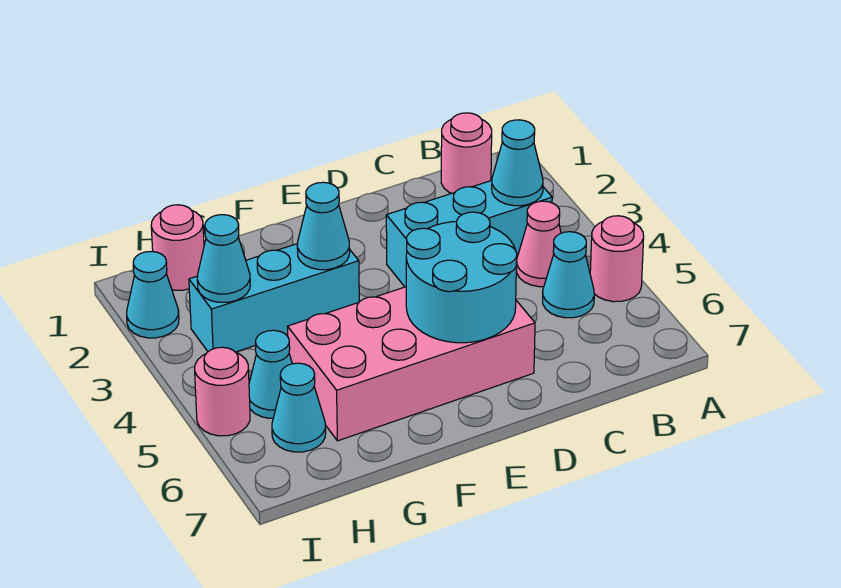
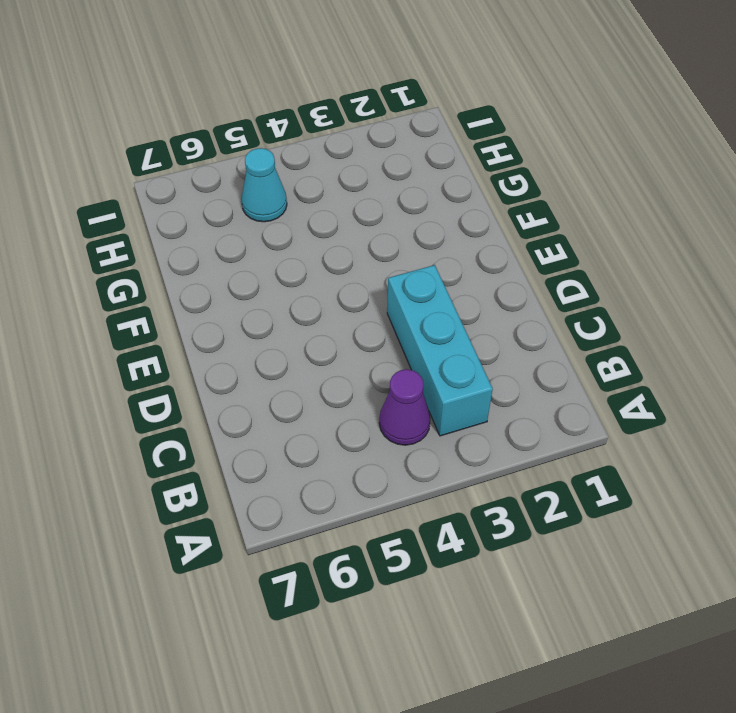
purple cone B4 level 1 -> pink cone B4 level 1
none -> pink round brick A5 level 1
none -> pink round brick B1 level 1
none -> cyan cone B5 level 1

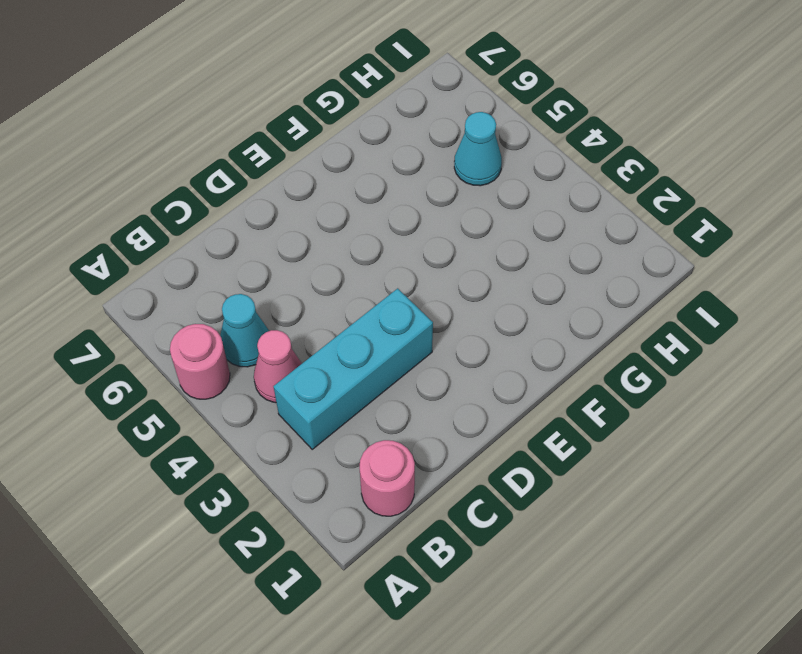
none -> pink brick D5:G6 level 1
none -> cyan brick F3:H3 level 1
none -> pink round brick H1 level 1

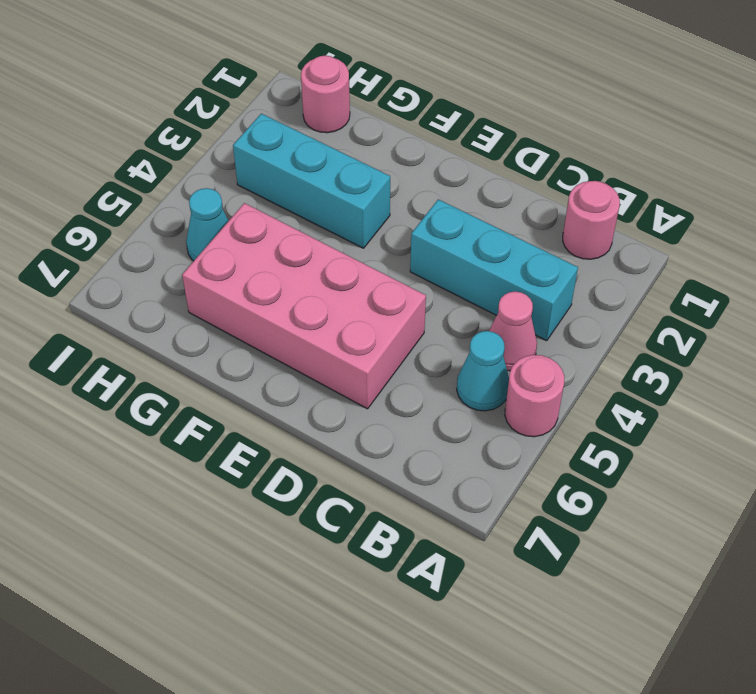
none -> cyan cone H6 level 1
none -> cyan cone I2 level 1
none -> pink round brick I5 level 1

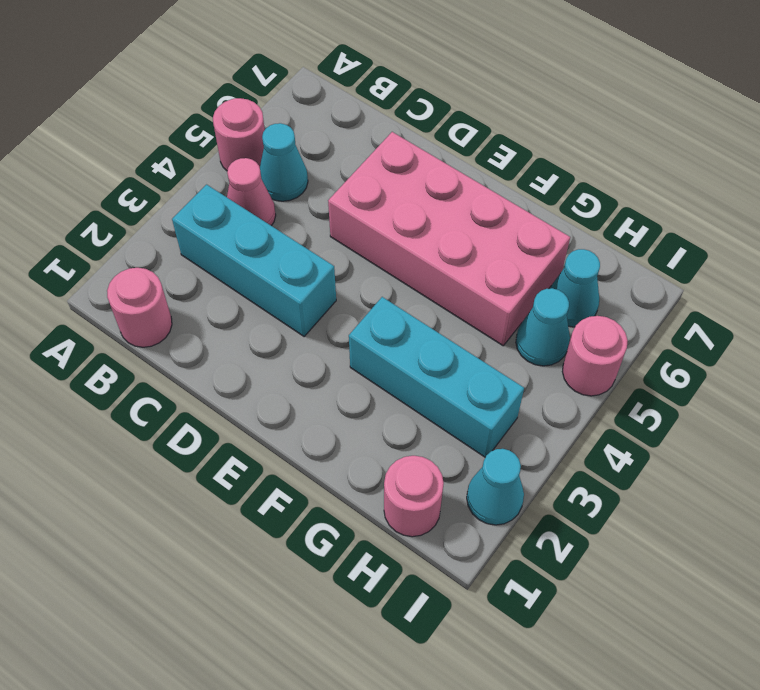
none -> cyan cone B3 level 2
none -> cyan round brick D5:E6 level 2
none -> cyan cone F3 level 2

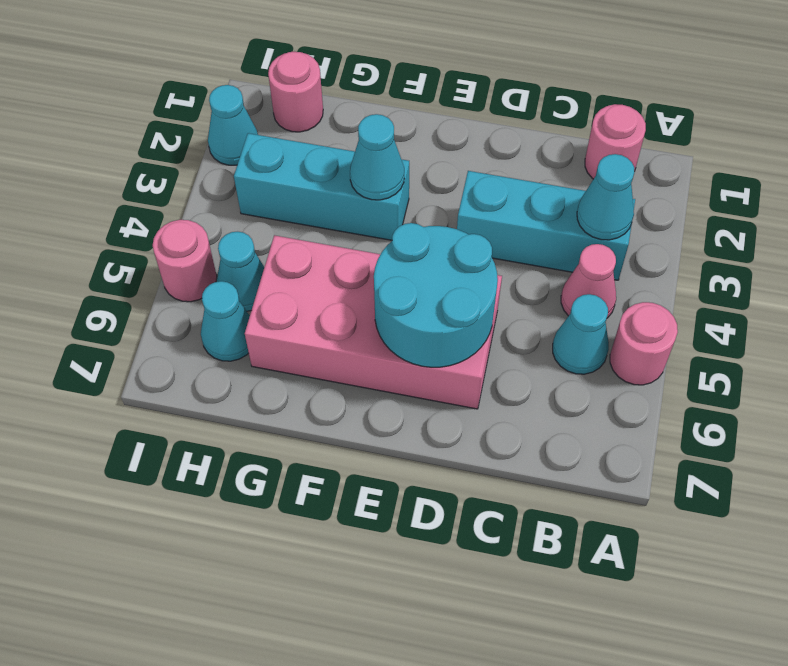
none -> cyan cone H3 level 2

